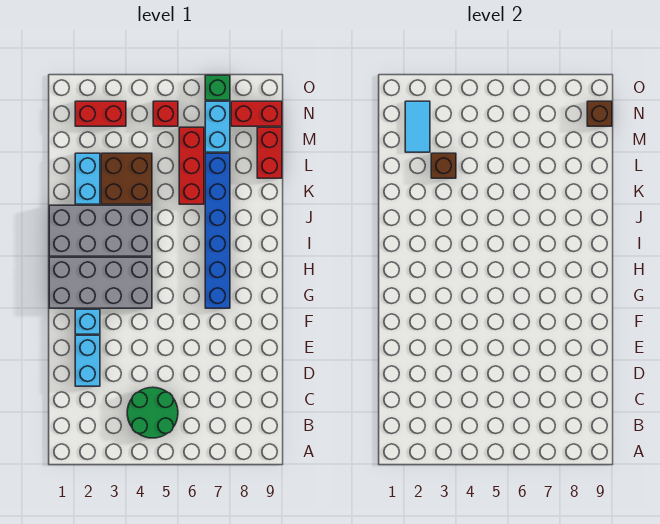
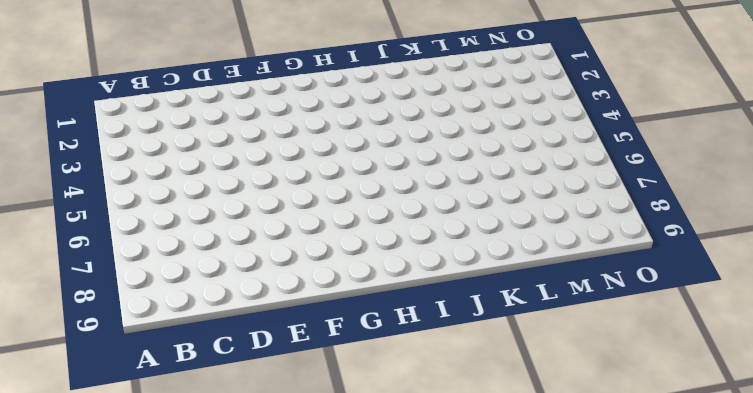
none -> green round brick B4:C5 level 1
none -> cyan brick D2:E2 level 1
none -> cyan brick F2 level 1

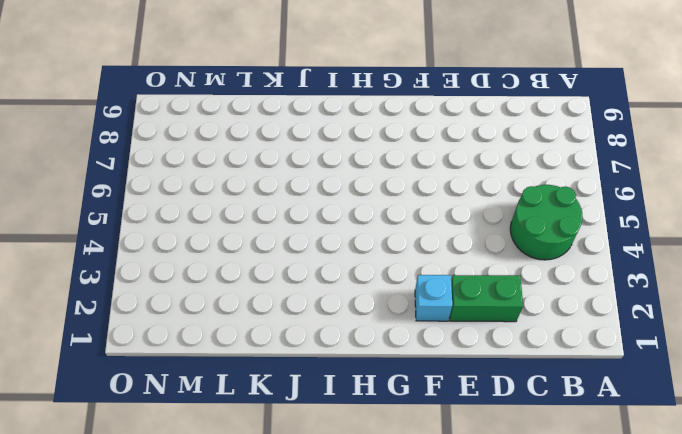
green brick D2:E2 level 1 -> cyan brick D2:E2 level 1
none -> grey brick G1:H4 level 1
none -> blue brick G7:L7 level 1
none -> grey brick I1:J4 level 1

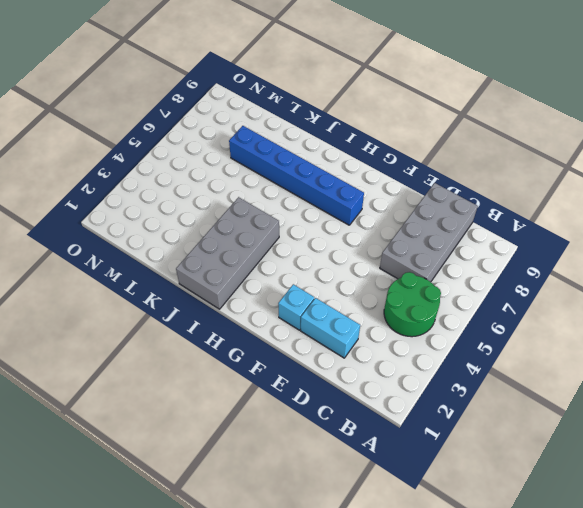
grey brick C6:D9 level 1 -> grey brick G1:H4 level 1
none -> cyan brick K2:L2 level 1
none -> brown brick K3:L4 level 1
none -> red brick K6:M6 level 1

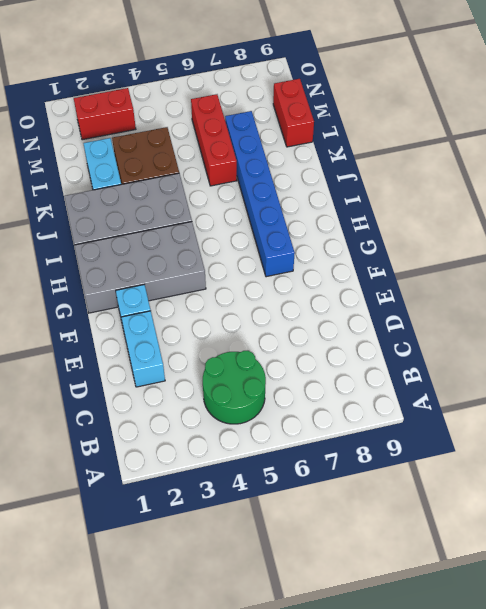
none -> cyan brick M7:N7 level 1
none -> red brick N5 level 1
none -> red brick N8:N9 level 1

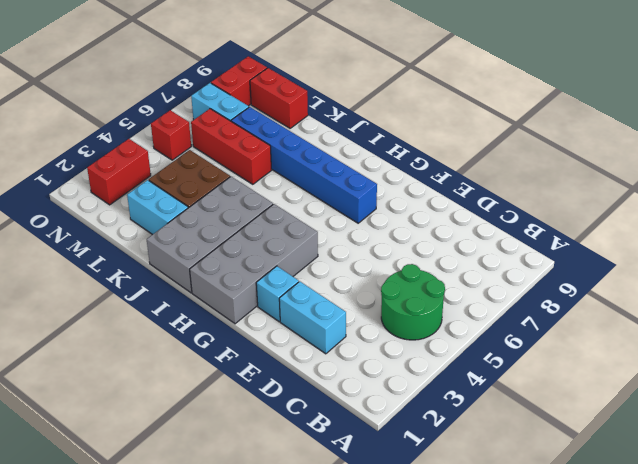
none -> green brick O7 level 1
none -> brown brick L3 level 2
none -> cyan tile M2:N2 level 2

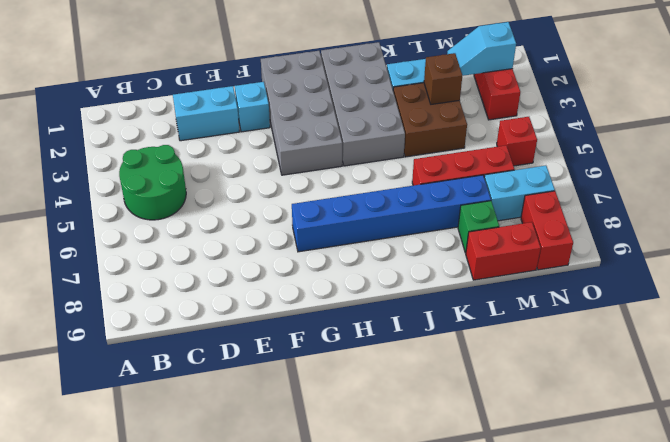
green brick L8 level 1 -> green brick O7 level 1
cyan slope M2:N2 level 2 top N -> cyan tile M2:N2 level 2
none -> brown brick N9 level 2

